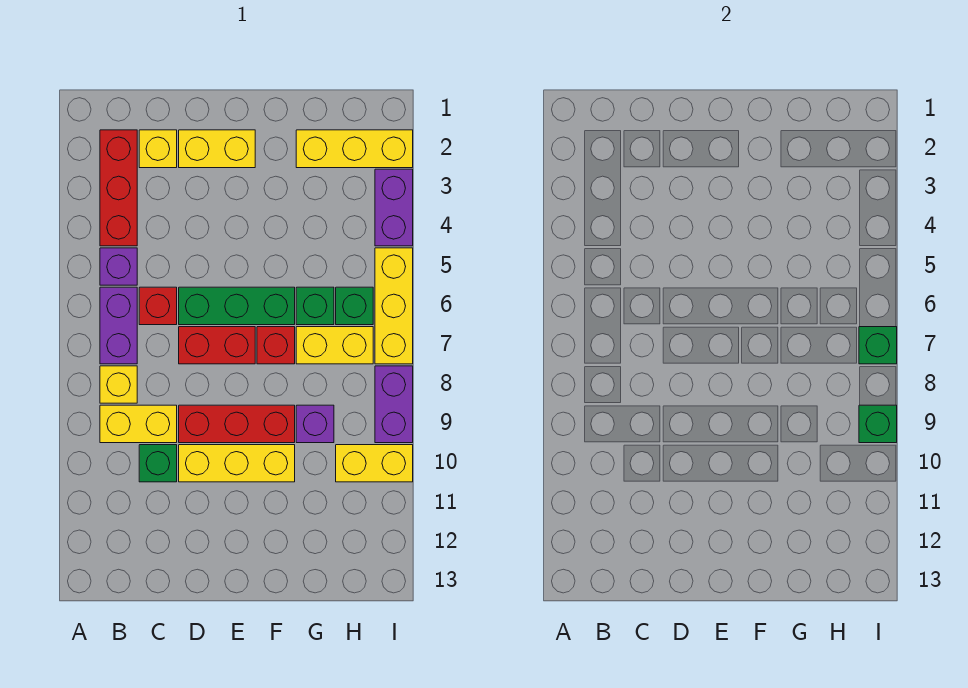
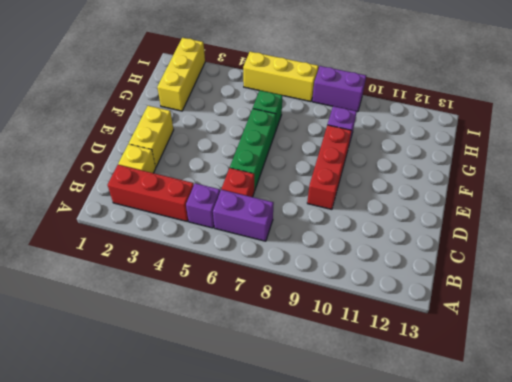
none -> yellow brick B8 level 1
none -> yellow brick B9:C9 level 1
none -> green brick C10 level 1

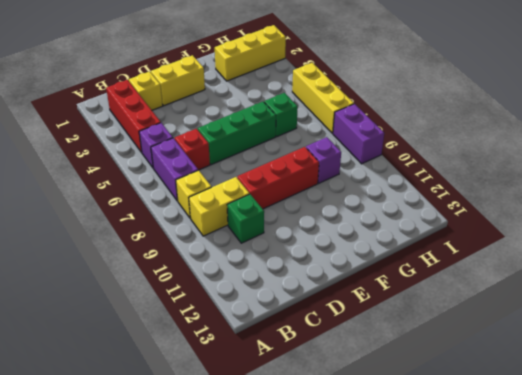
none -> red brick D7:E7 level 1
none -> yellow brick D10:F10 level 1
none -> red brick F7 level 1

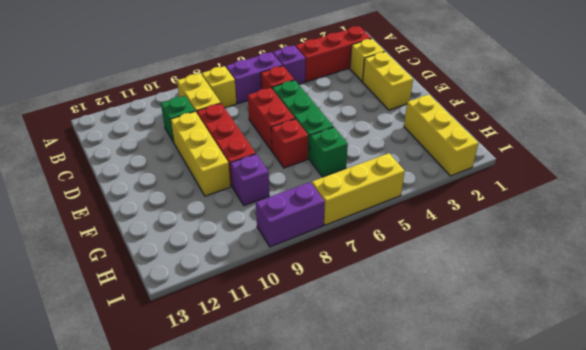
none -> yellow brick G7:H7 level 1
none -> green brick H6 level 1
none -> yellow brick H10:I10 level 1

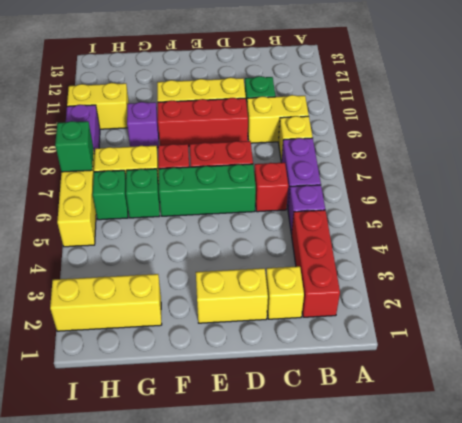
none -> purple brick I3:I4 level 1
none -> green brick I9 level 2

